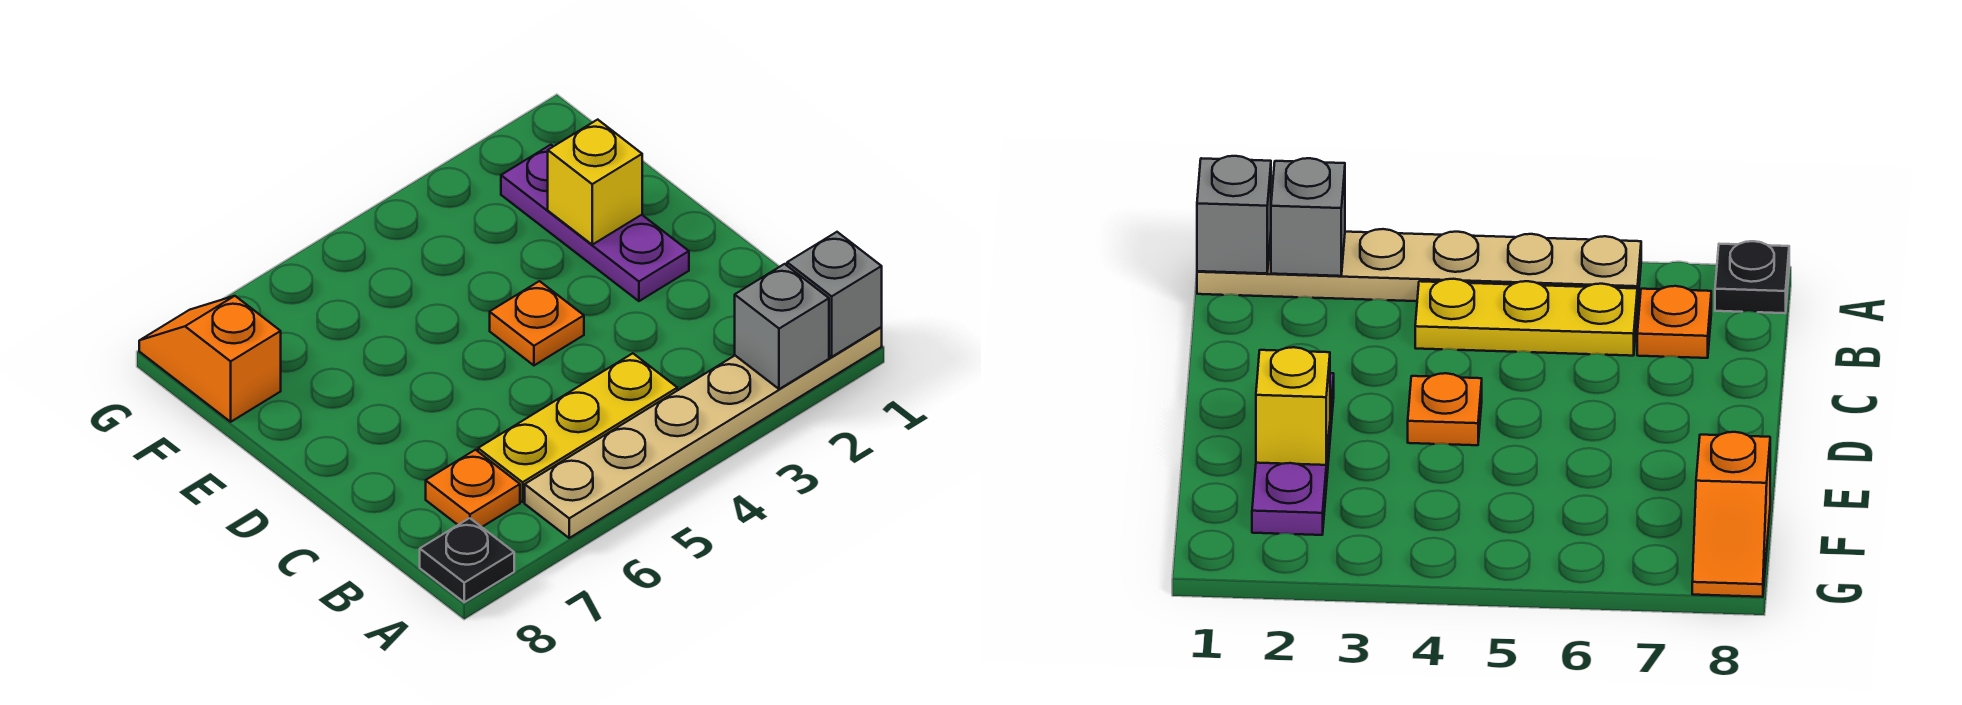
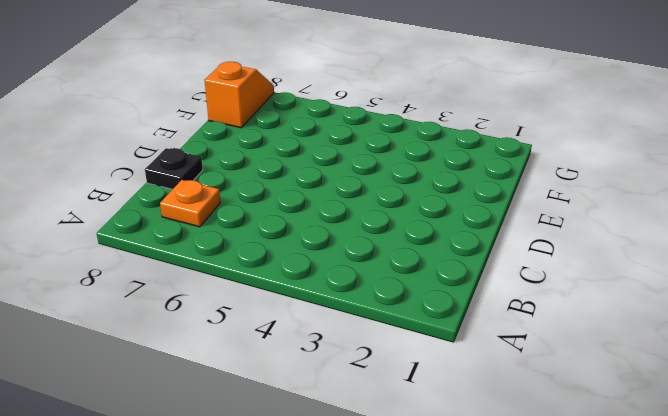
black plate C8 level 1 -> black plate A8 level 1
none -> tan plate A1:A6 level 1
none -> yellow plate B4:B6 level 1

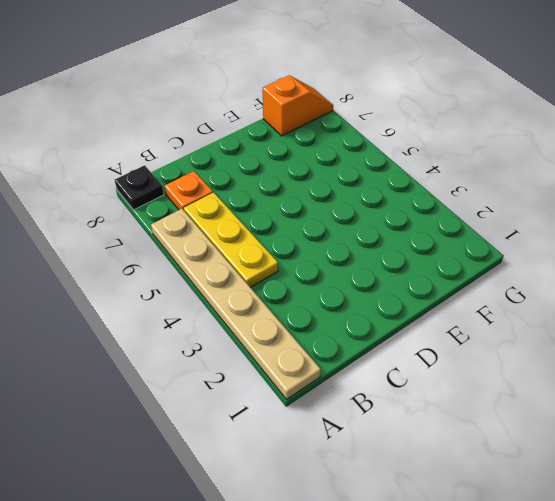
none -> purple plate D2:F2 level 1
none -> orange plate D4 level 1

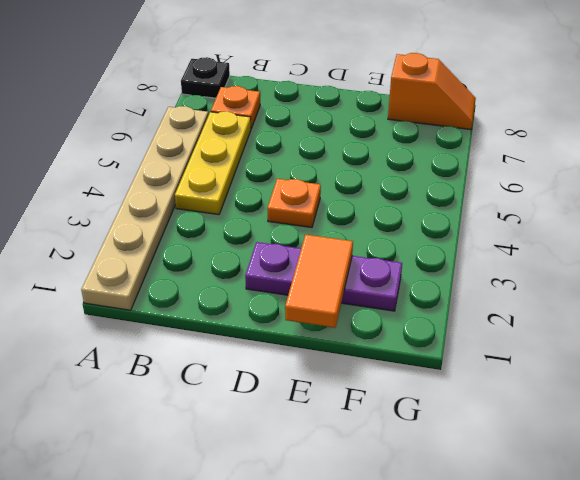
orange tile E1:E2 level 2 -> yellow brick E2 level 2
none -> grey brick A1 level 2
none -> grey brick A2 level 2

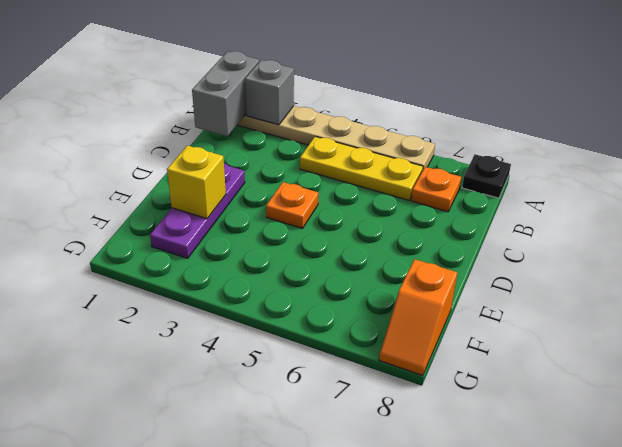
grey brick A1:B1 level 2 -> grey brick A1 level 2

